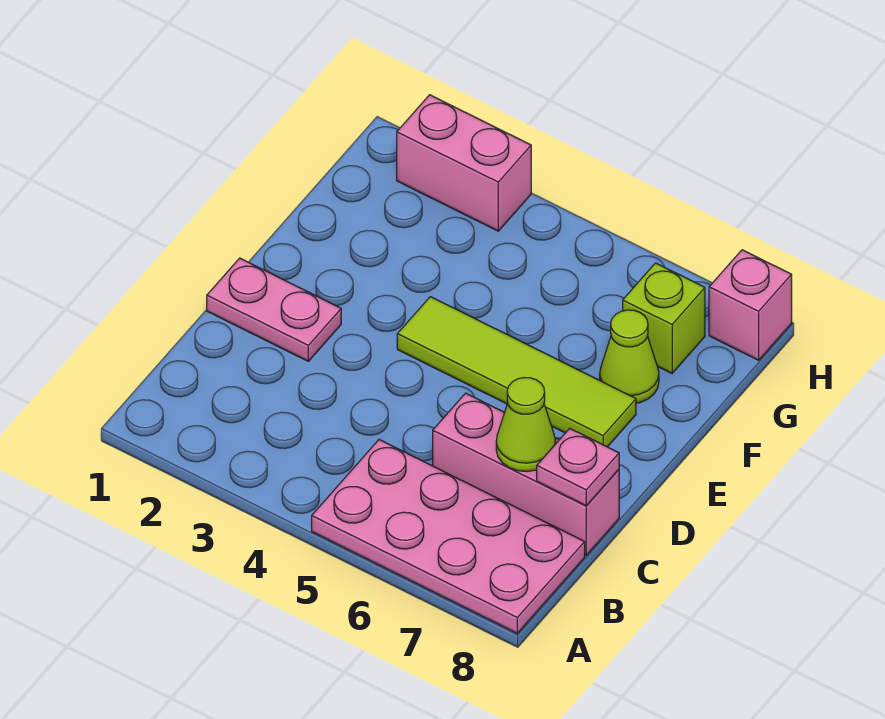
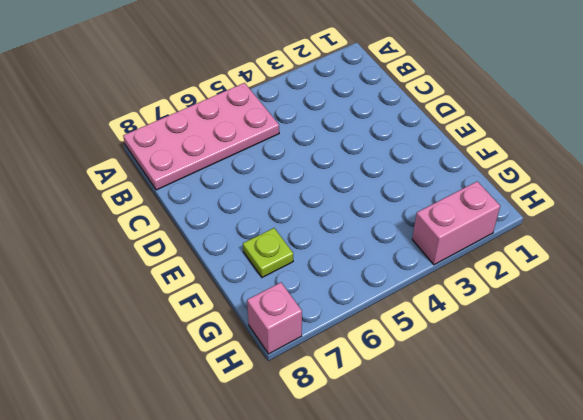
lime plate F7 level 1 -> lime cone F7 level 1
none -> pink brick C6:C8 level 1
none -> pink plate D1:D2 level 1

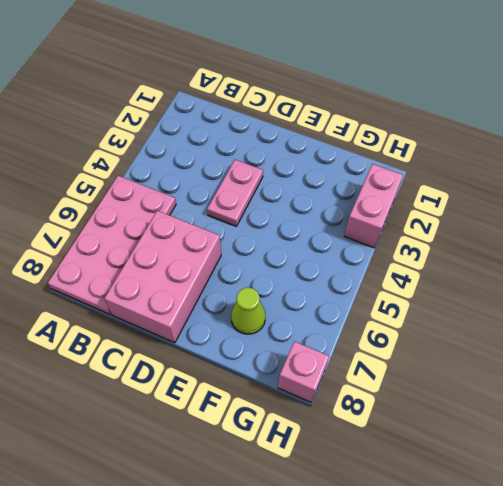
pink brick C6:D8 level 1 -> pink brick C6:C8 level 1
pink plate D3:D4 level 1 -> pink plate D1:D2 level 1
none -> lime tile E4:E7 level 1
none -> lime brick G7 level 1

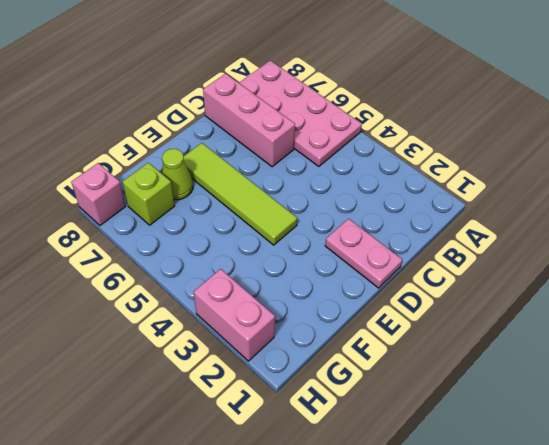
none -> lime cone C7 level 2
none -> pink plate C8 level 2

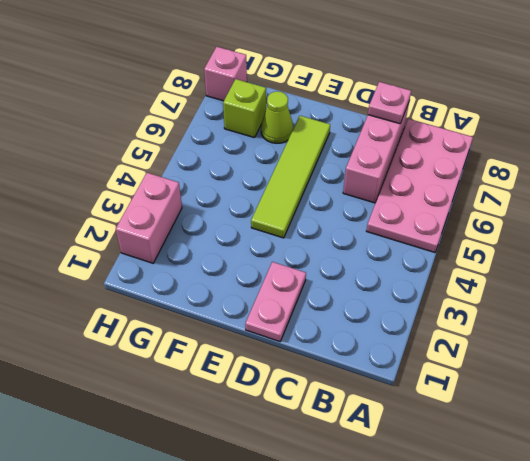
none -> lime cone C7 level 2

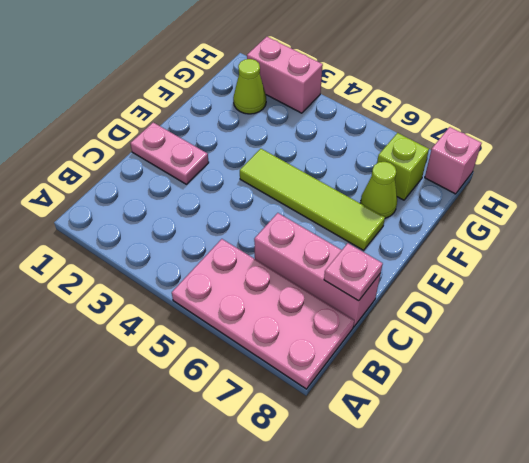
lime cone G2 level 1 -> lime cone C7 level 2

